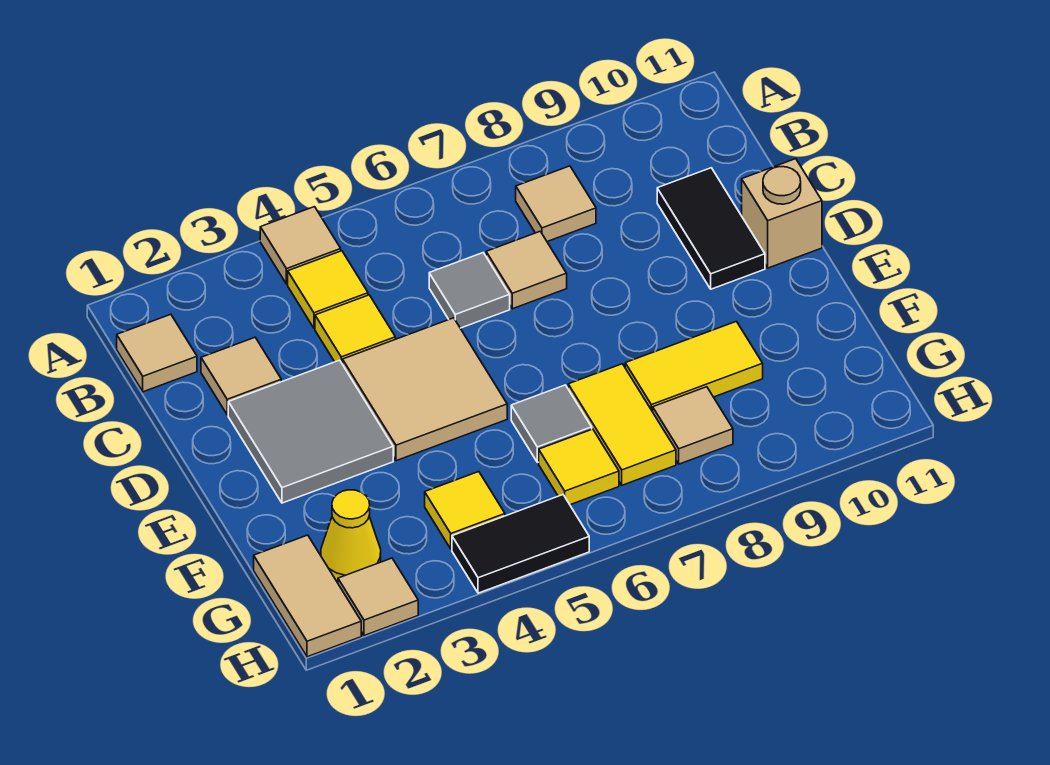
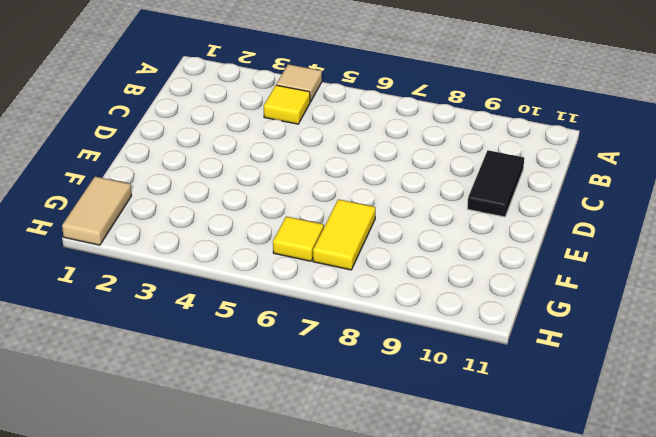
none -> tan tile B1 level 1
none -> tan tile B8 level 1
none -> tan tile C2 level 1

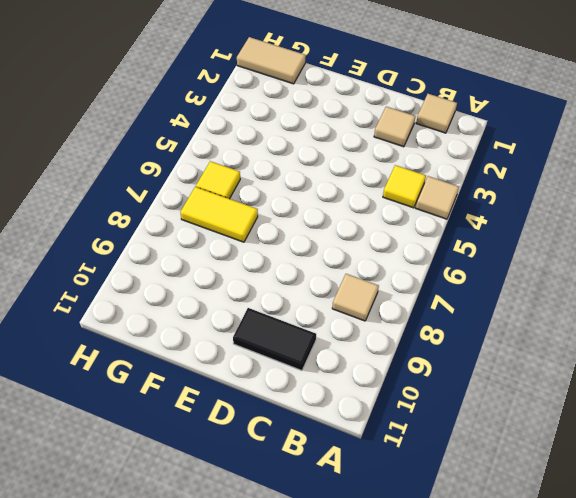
none -> yellow tile C4 level 1
none -> grey tile C6 level 1
none -> tan tile C7 level 1

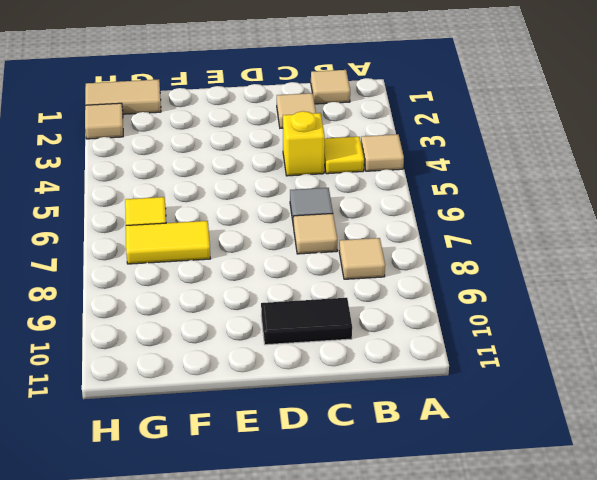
yellow brick C4 level 1 -> yellow tile C4 level 1
none -> grey tile D2:E3 level 1
none -> tan tile D4:E5 level 1
none -> tan brick D11 level 1

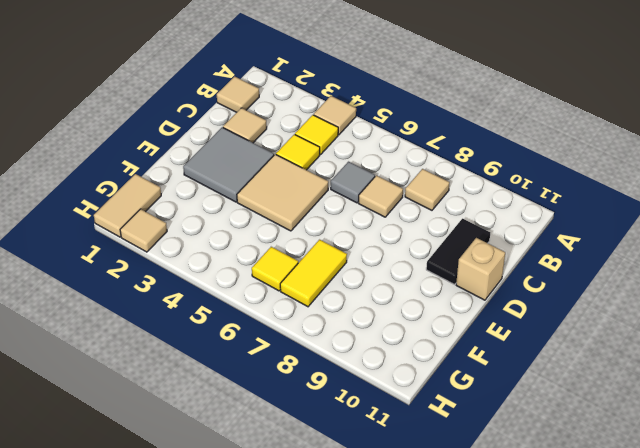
none -> grey tile F6 level 1
none -> yellow tile F8:F9 level 1
none -> yellow cone G2 level 1

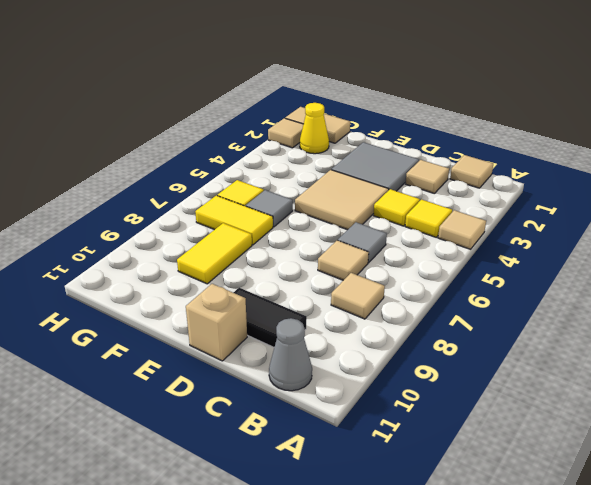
grey cone B11 level 1 -> none
none -> yellow tile G4 level 1
none -> tan tile G8 level 1
none -> black tile H4:H5 level 1

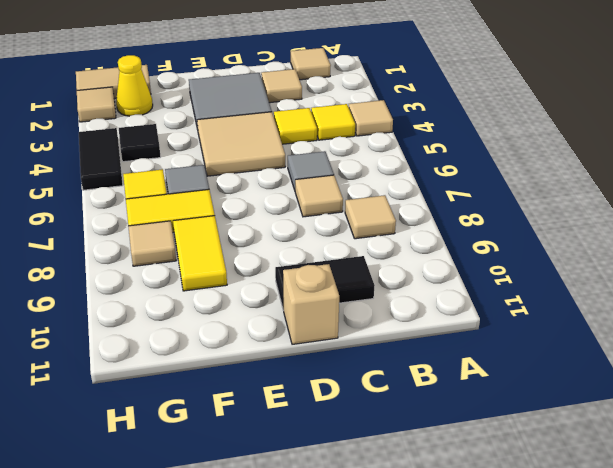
black tile G4 level 1 -> yellow tile G4 level 1

